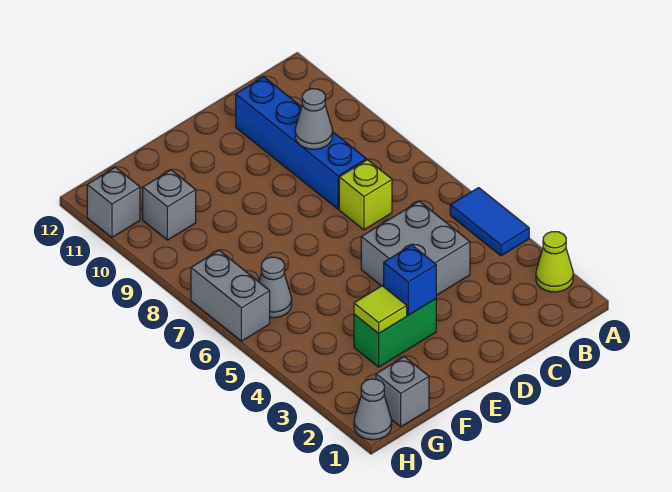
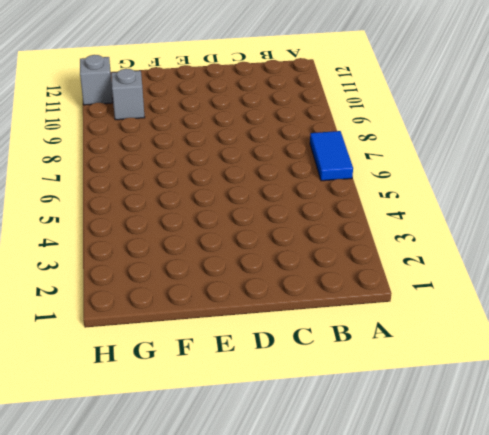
blue tile A6:A7 level 1 -> blue tile A4:A5 level 1
none -> lime cone A2 level 1
none -> grey brick C4:D5 level 1
none -> lime brick C7 level 1

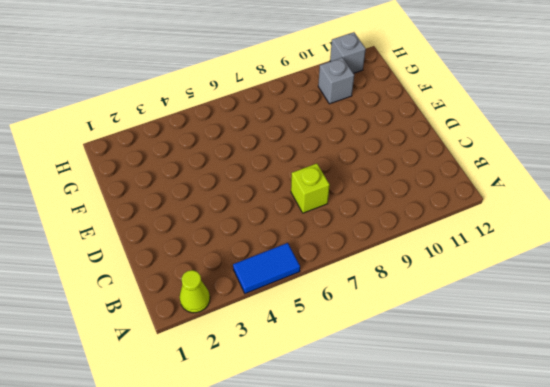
none -> grey brick C4:D5 level 1
none -> blue brick C8:C11 level 1
none -> green brick E3:F3 level 1

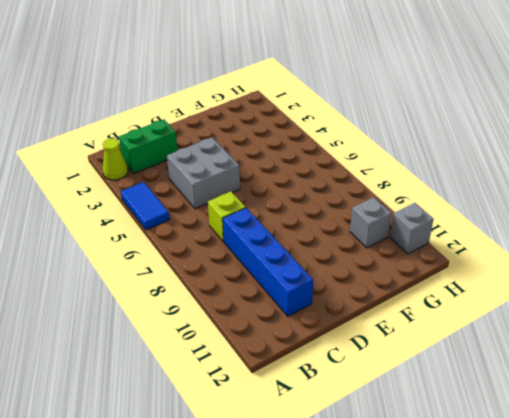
green brick B2:C2 level 1 -> green brick E3:F3 level 1
none -> grey brick G1 level 1
none -> grey cone G6 level 1
none -> grey cone H1 level 1

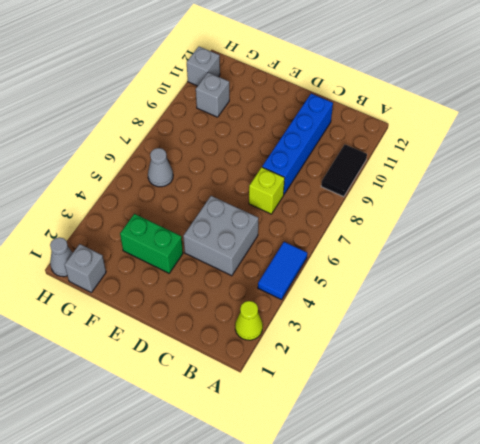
black tile A9:A10 level 1 -> none
none -> grey brick H6:H7 level 1
none -> grey cone C9 level 2
none -> blue brick E3 level 2

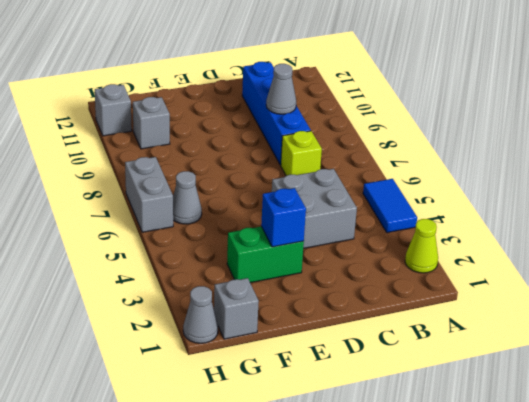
none -> lime tile F3 level 2

